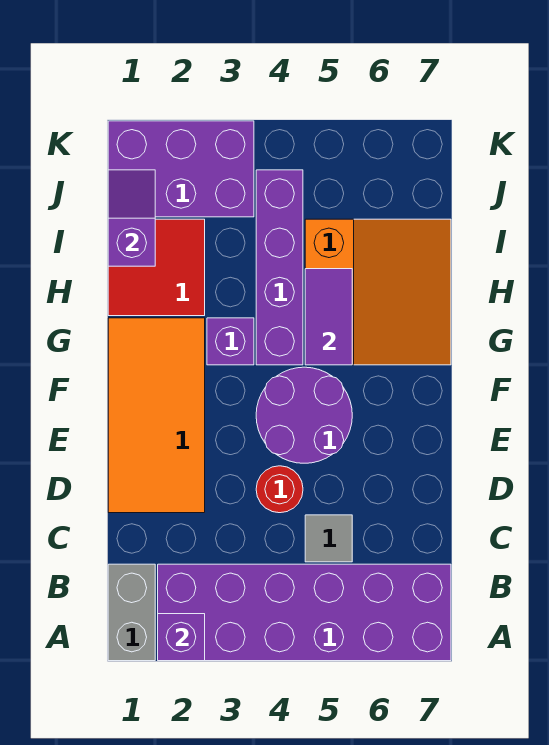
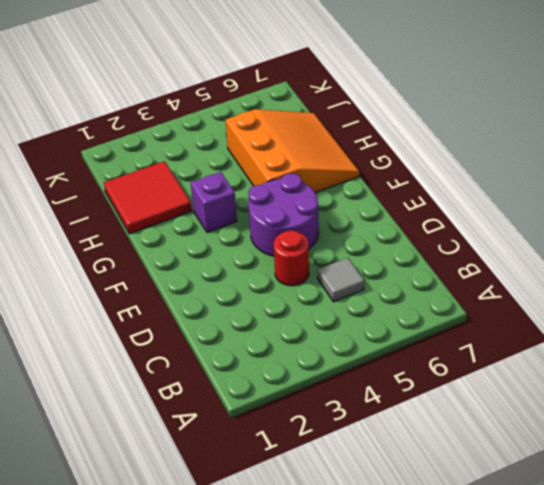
none -> grey brick A1:B1 level 1
none -> purple brick A2:B7 level 1
none -> orange tile D1:G2 level 1

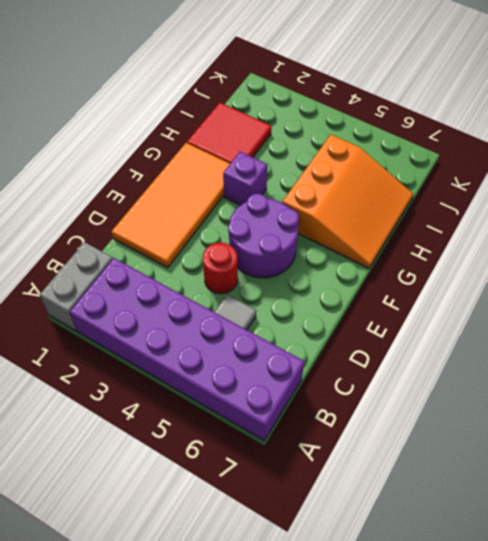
none -> purple brick G4:J4 level 1
none -> purple brick J1:K3 level 1
none -> purple brick A2 level 2

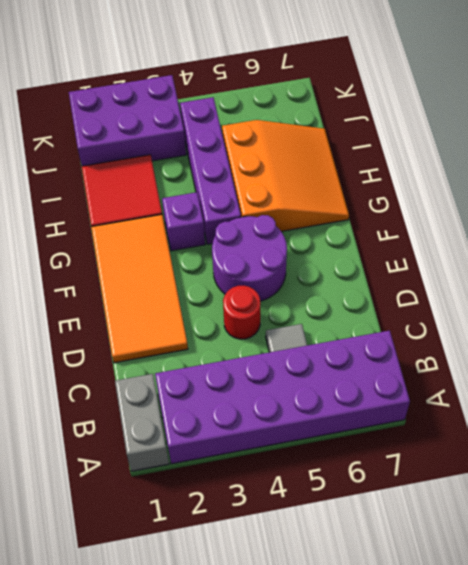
none -> purple brick A2 level 2
none -> purple tile G5:H5 level 2
none -> purple slope I1:J1 level 2 top I

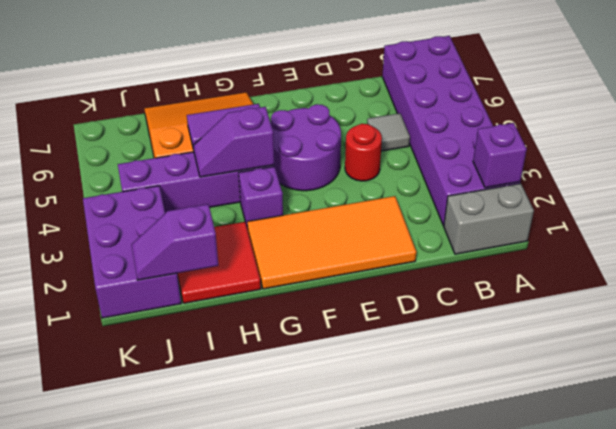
purple slope G4:H4 level 2 top G -> none

